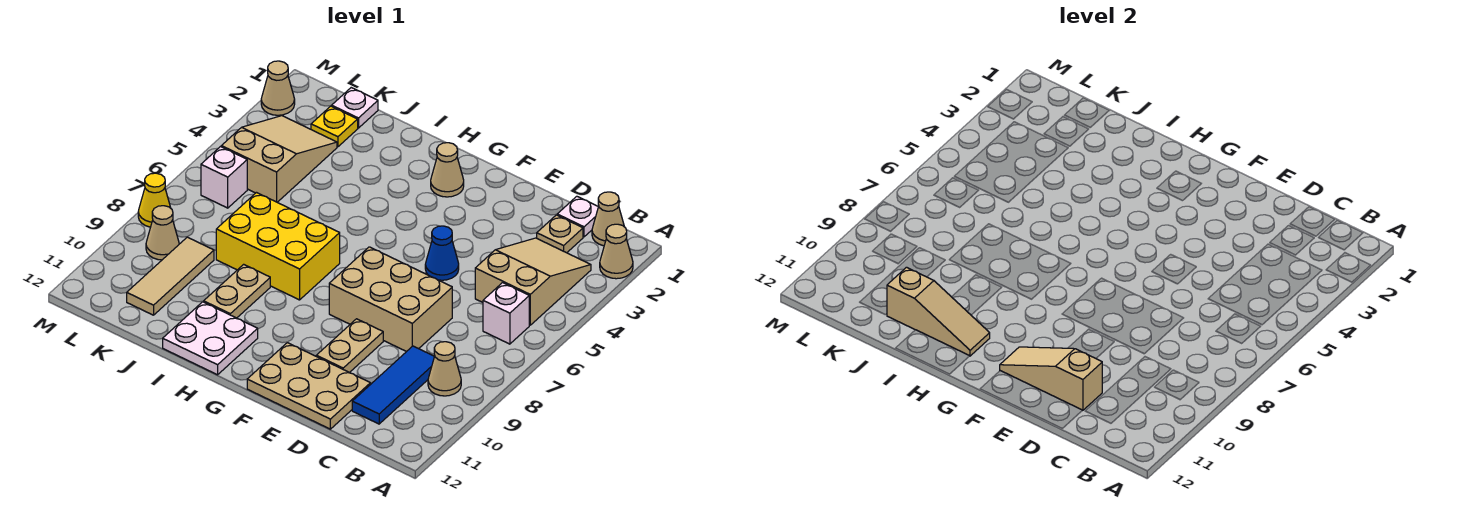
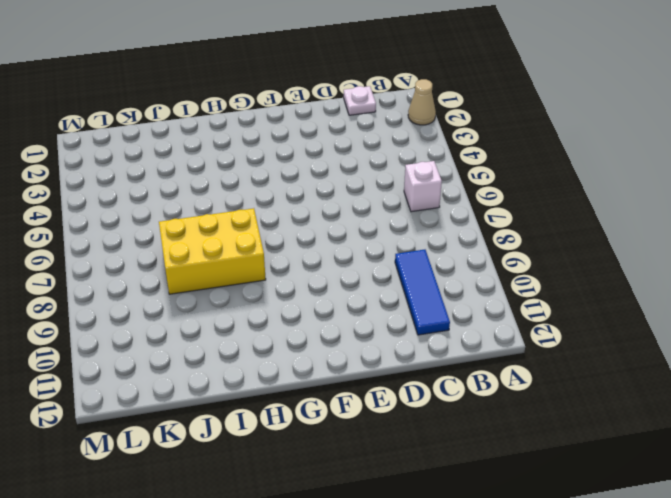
none -> tan cone B1 level 1
none -> tan slope B3:C5 level 1 top 5
none -> tan cone B9 level 1

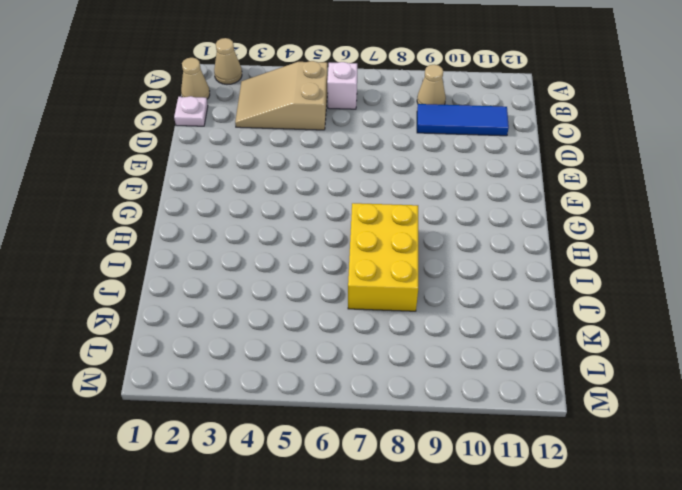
none -> tan plate C2 level 1
none -> tan brick D7:F8 level 1
none -> tan plate D11:F12 level 1

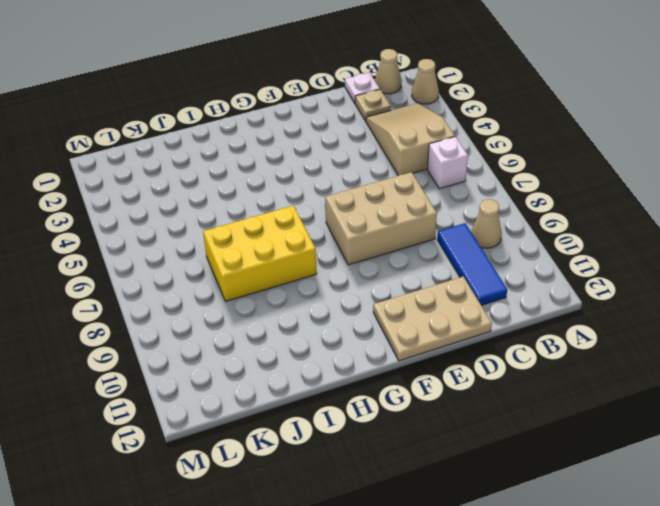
none -> blue cone E5 level 1
none -> tan plate E9:E10 level 1
none -> tan cone G2 level 1

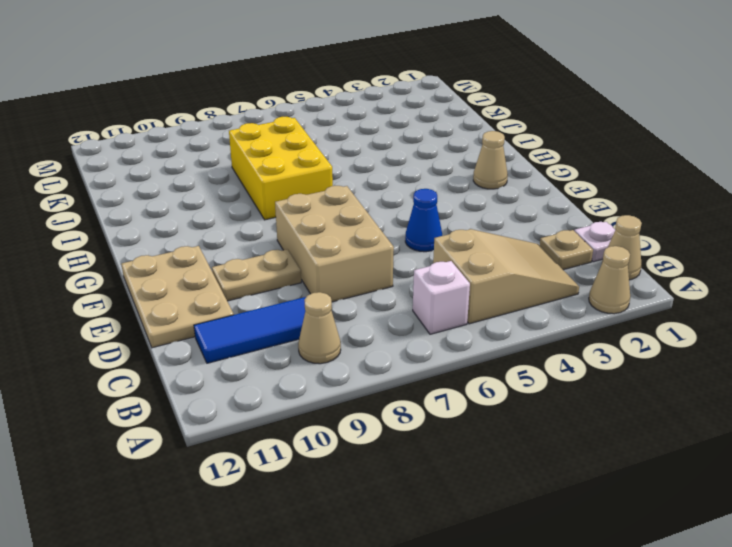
none -> white plate H11:I12 level 1
none -> tan plate I9:I10 level 1
none -> white plate K1 level 1

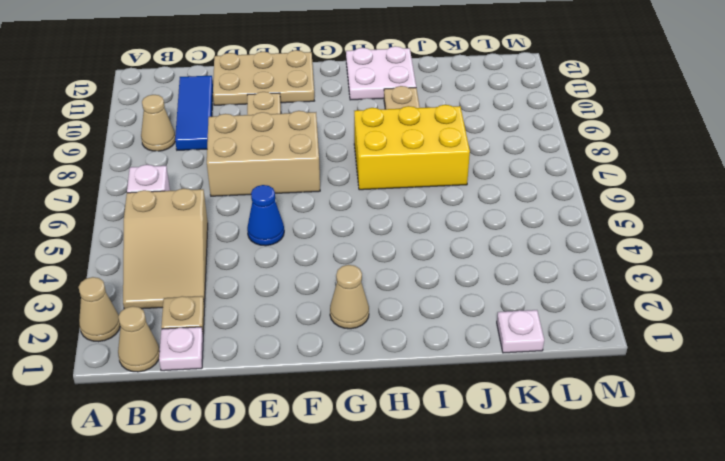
none -> yellow plate K2 level 1
none -> tan slope K3:L5 level 1 top 5
none -> tan tile K9:K11 level 1

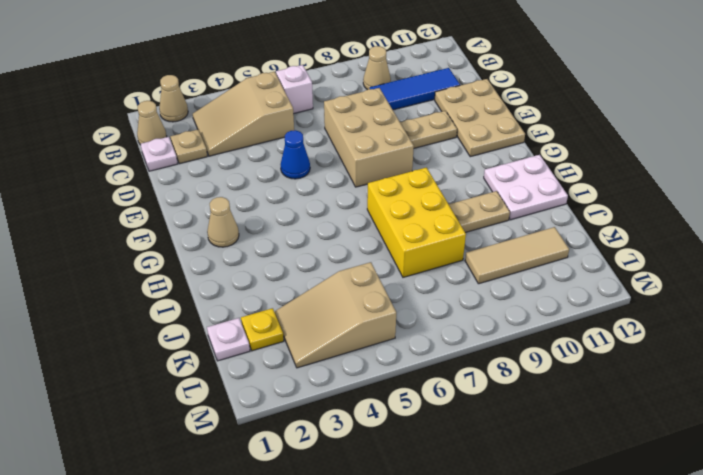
none -> white brick L6 level 1
none -> tan cone L9 level 1
none -> tan cone M2 level 1

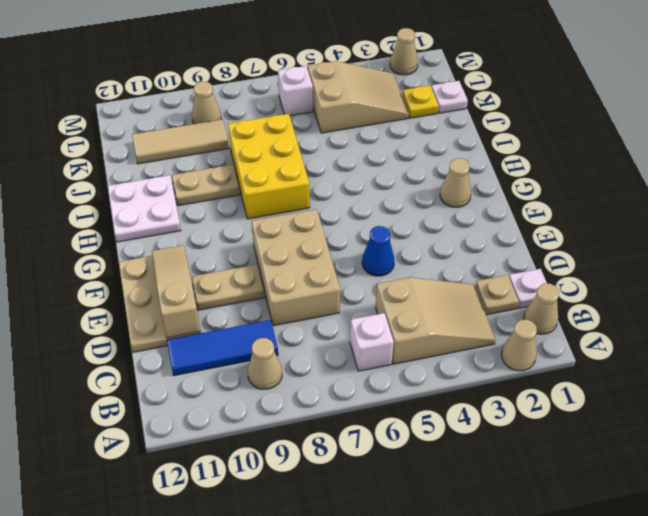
none -> yellow cone M8 level 1
none -> tan slope H11:J11 level 2 top J

